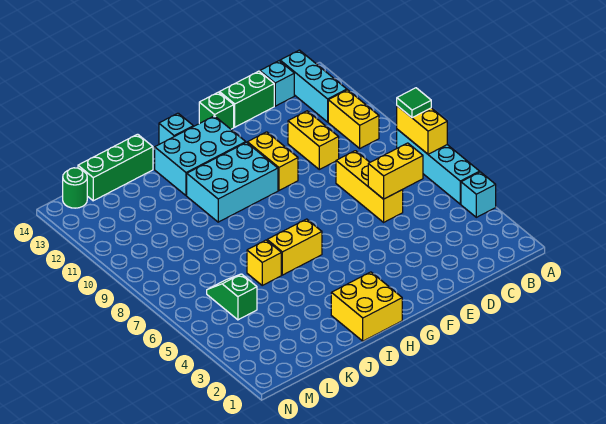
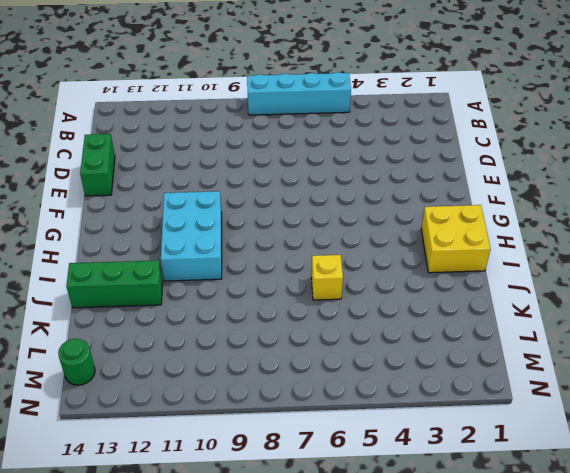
green brick J12:J14 level 1 -> green brick J14:L14 level 1
none -> cyan brick A4 level 1
none -> yellow brick B10:B11 level 1
none -> cyan brick B12:B14 level 1

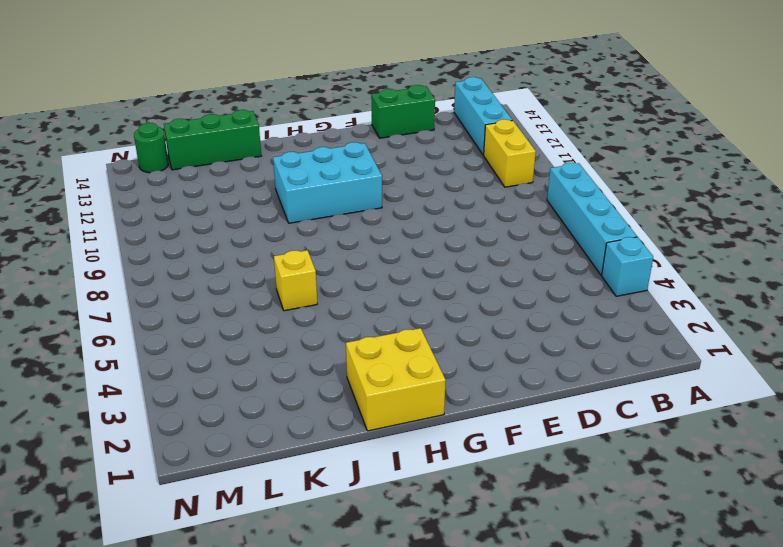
none -> cyan brick C14 level 1
none -> yellow brick D6:D8 level 1
none -> yellow brick D10:D11 level 1

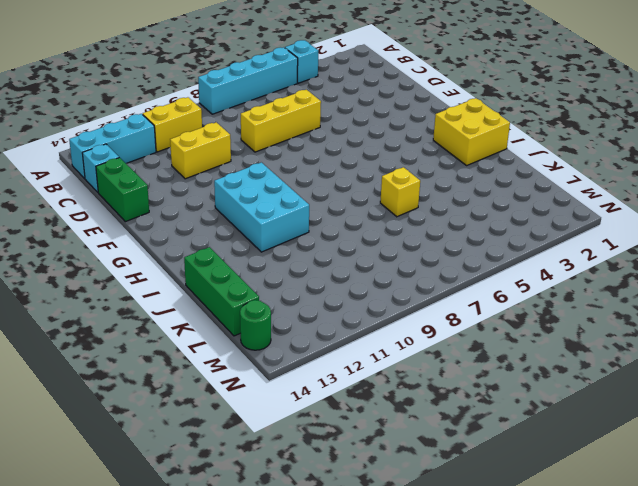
none -> yellow brick F10:F11 level 1
none -> green brick F14 level 1
none -> cyan brick G12:I13 level 1

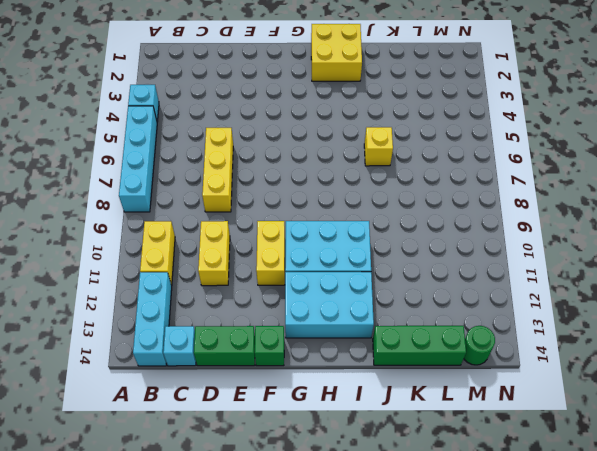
none -> yellow brick H6:I6 level 1
none -> cyan brick H14 level 1
none -> green slope L5:L6 level 1 top 5

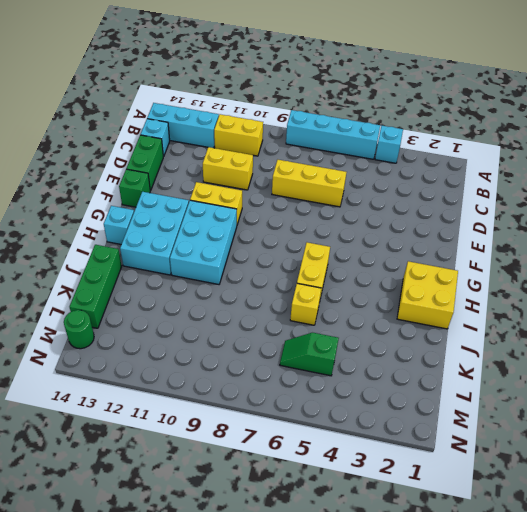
none -> yellow brick A7:A8 level 2
none -> yellow brick C6:D6 level 2
none -> green tile A8 level 3

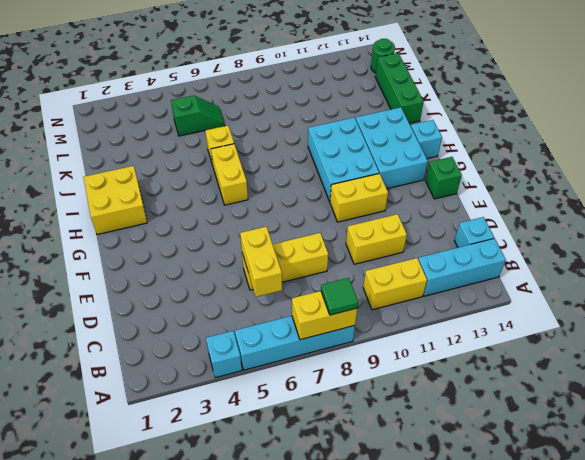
none -> green brick D14:E14 level 1

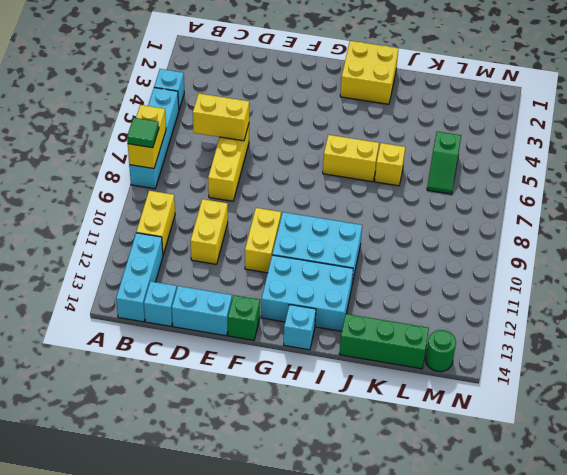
cyan brick D14:E14 level 1 -> green brick D14:E14 level 1

